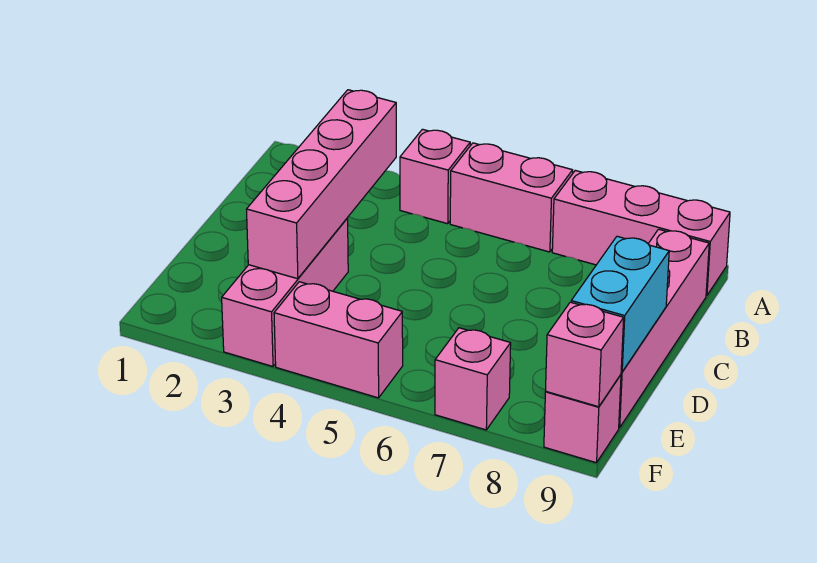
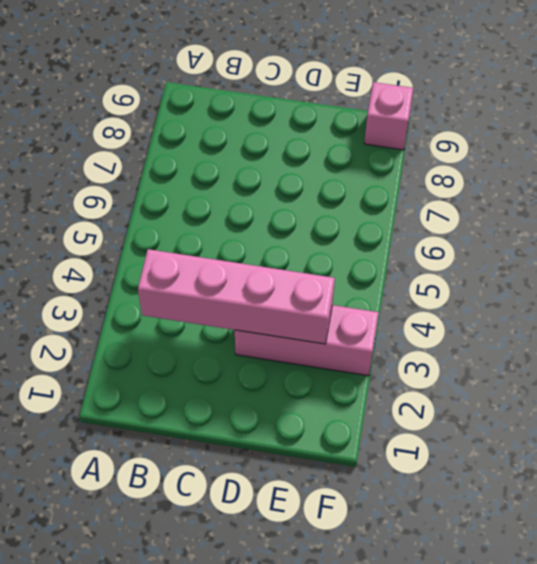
none -> pink brick A4 level 1
none -> pink brick A5:A6 level 1

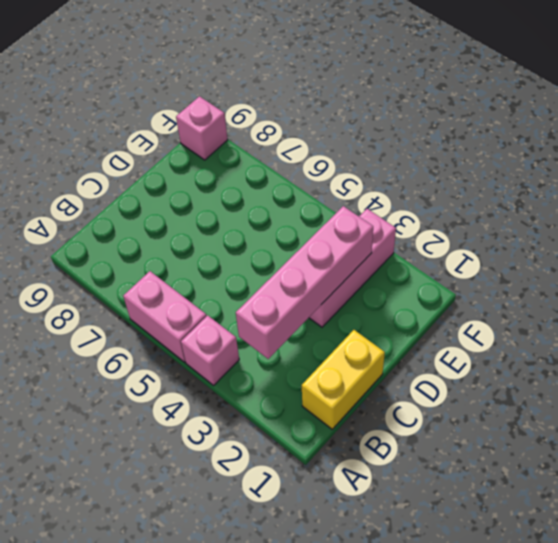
yellow brick B1:C1 level 1 -> none
none -> pink brick A7:A9 level 1
none -> pink brick B9:E9 level 1

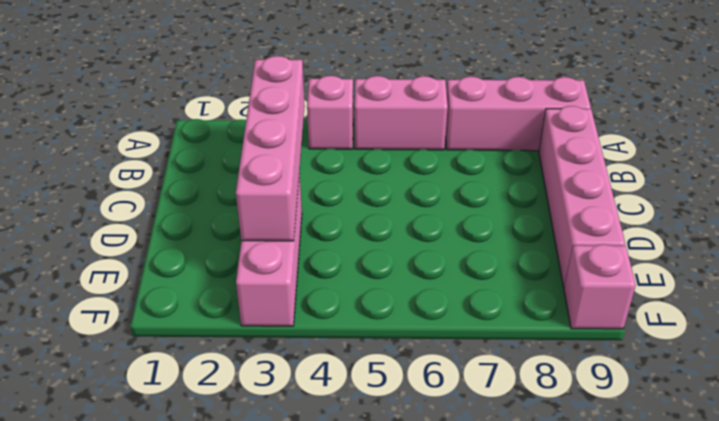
none -> pink brick F4:F5 level 1
none -> pink brick F7 level 1

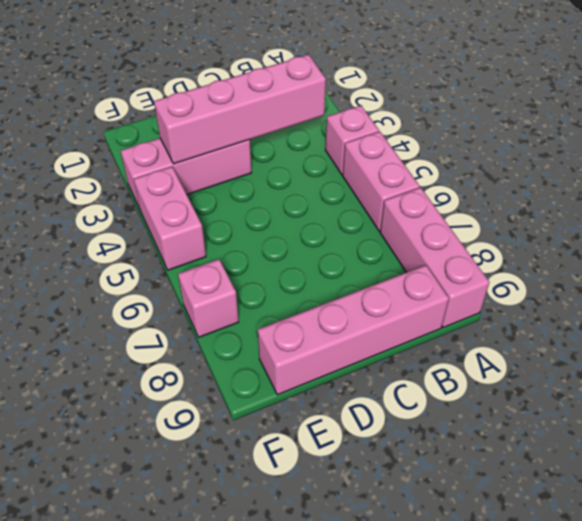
none -> pink brick F9 level 1
none -> cyan brick D9:E9 level 2

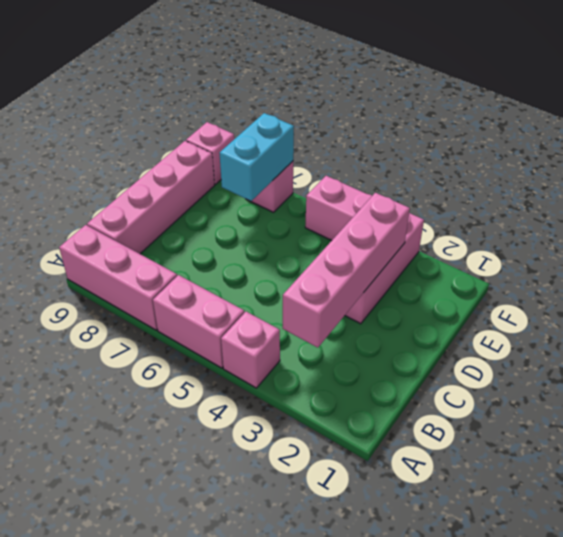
cyan brick E7:F7 level 2 -> cyan brick D9:E9 level 2
none -> pink brick F9 level 2

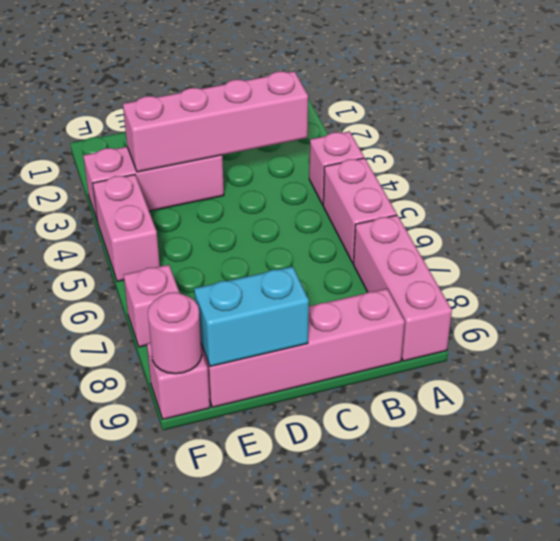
pink round brick F9 level 2 -> pink brick F9 level 2

